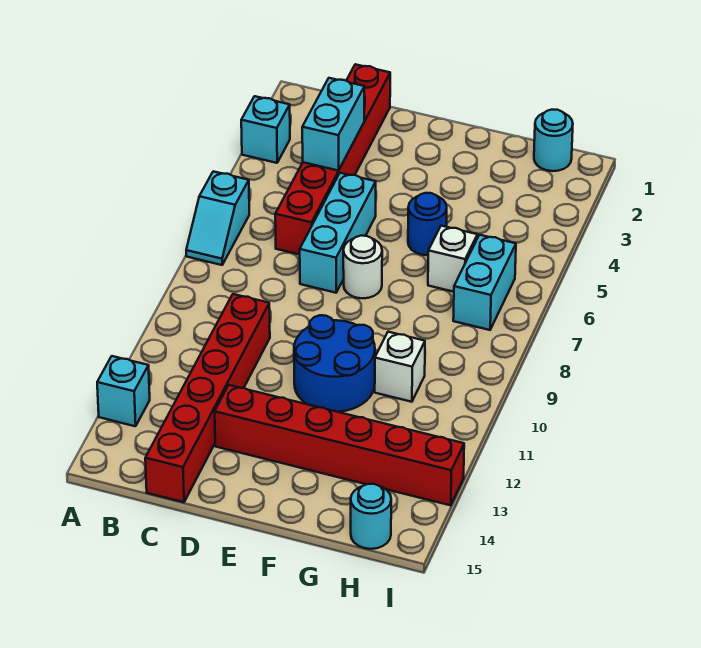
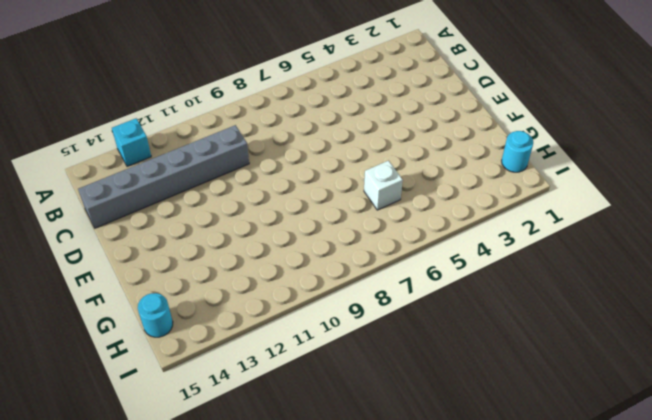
grey brick C10:C15 level 1 -> red brick C10:C15 level 1
none -> cyan brick A3 level 1
none -> cyan slope A6:A7 level 1 top 6
none -> red brick C1:C6 level 1

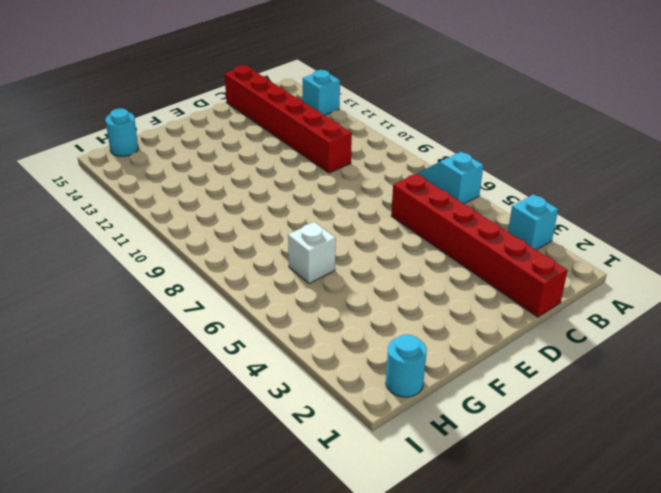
none -> cyan brick D5:D7 level 1
none -> red brick D13:I13 level 1
none -> white round brick E7 level 1

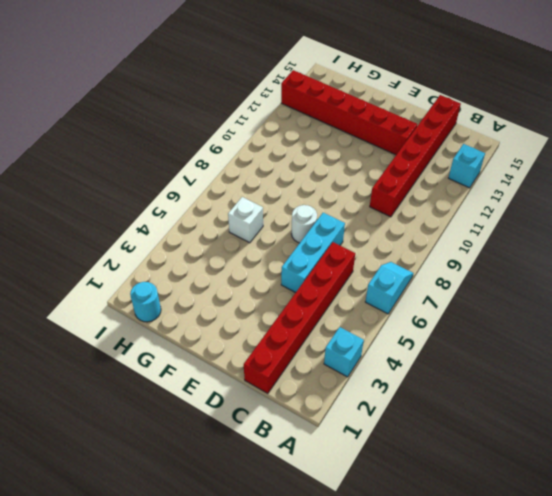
none -> blue round brick E10:F11 level 1
none -> blue round brick F5 level 1
none -> white brick G10 level 1

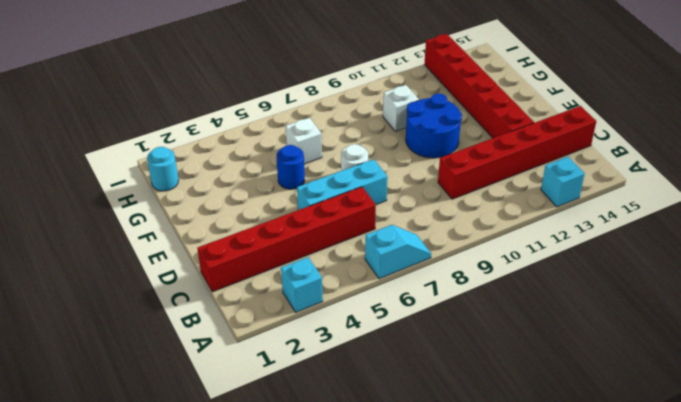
none -> cyan brick H6:H7 level 1
none -> cyan round brick H15 level 1
none -> cyan brick C3:C4 level 2

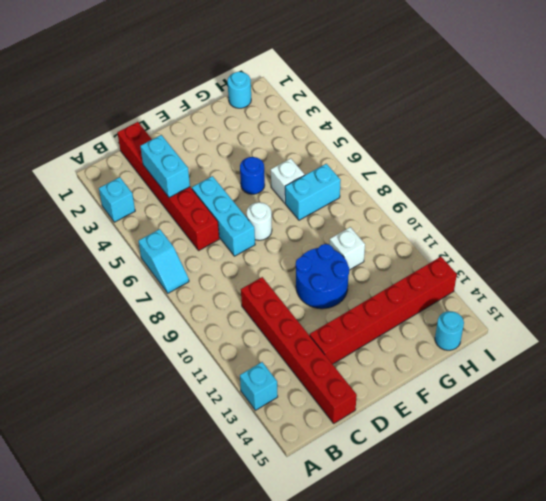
cyan brick G7:H7 level 1 -> cyan brick H6:H7 level 1

